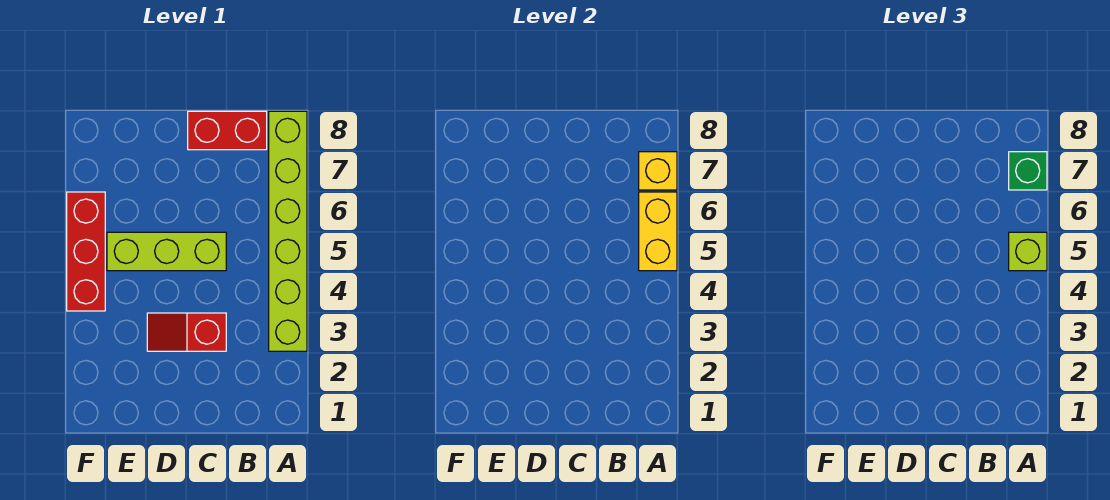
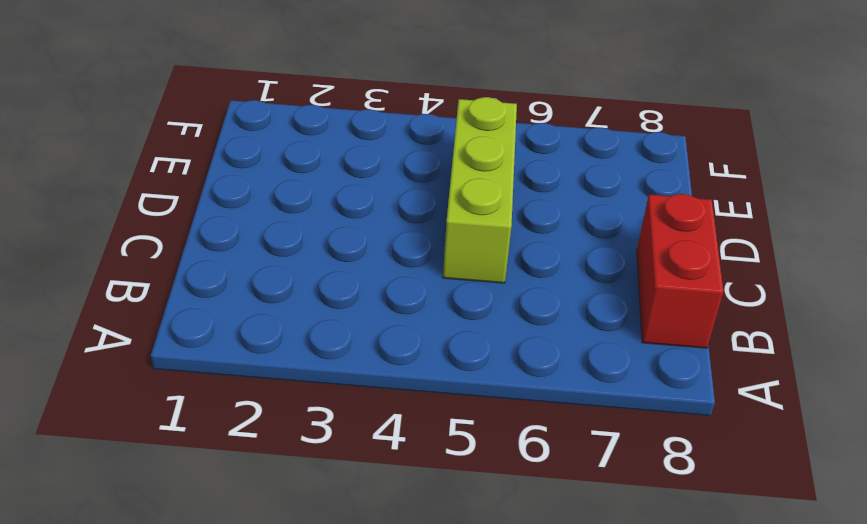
none -> lime brick A3:A8 level 1
none -> red slope C3:D3 level 1 top C

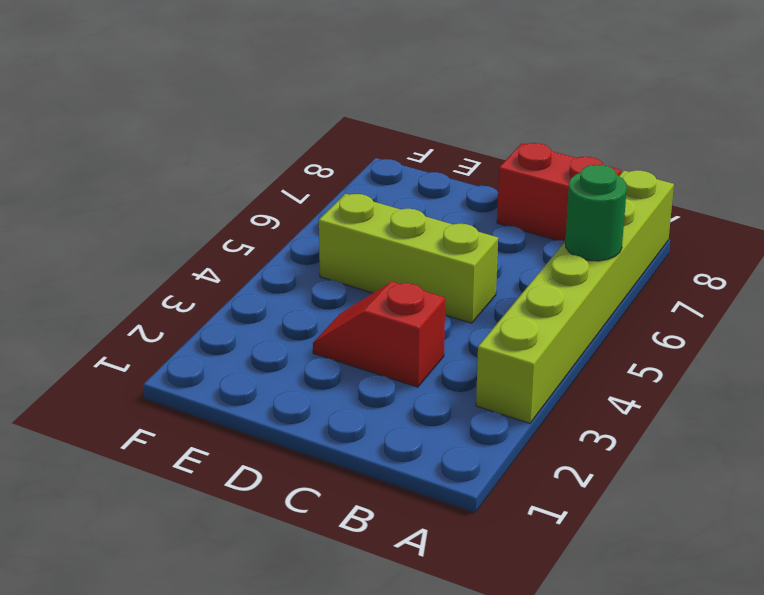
green round brick A6 level 2 -> yellow brick A5:A6 level 2
none -> red brick F4:F6 level 1
none -> yellow brick A7 level 2

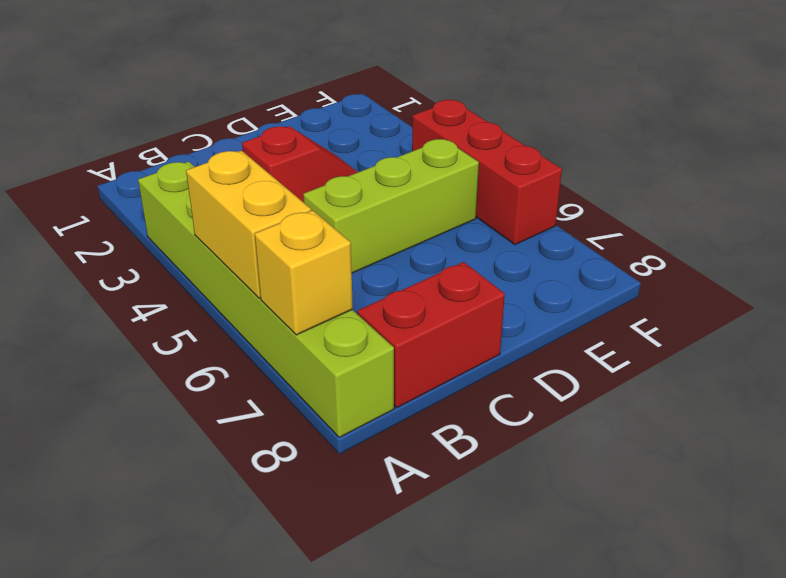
none -> lime brick A5 level 3
none -> green brick A7 level 3

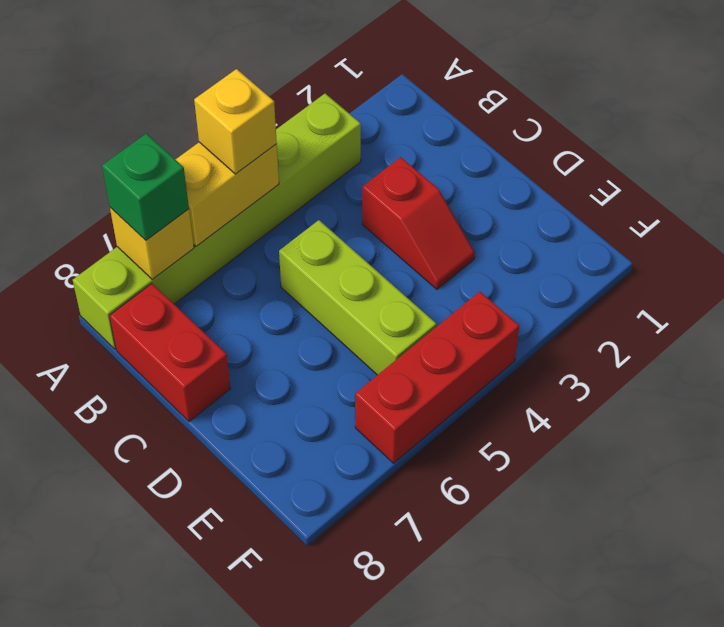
yellow brick A5 level 3 -> lime brick A5 level 3

